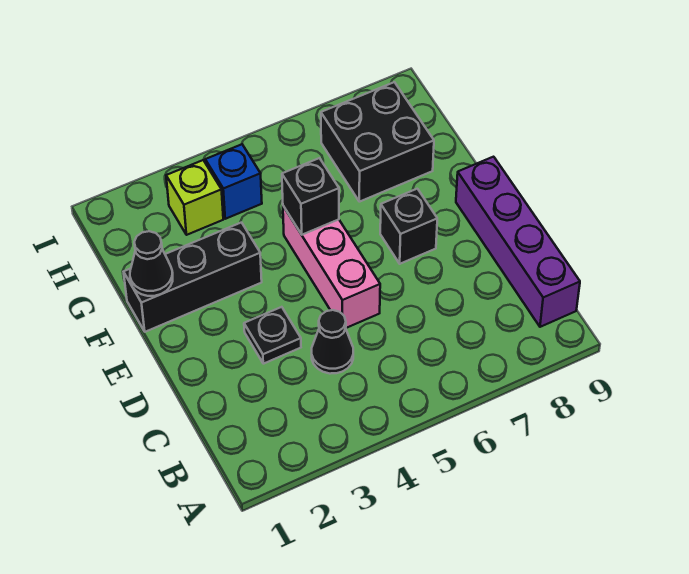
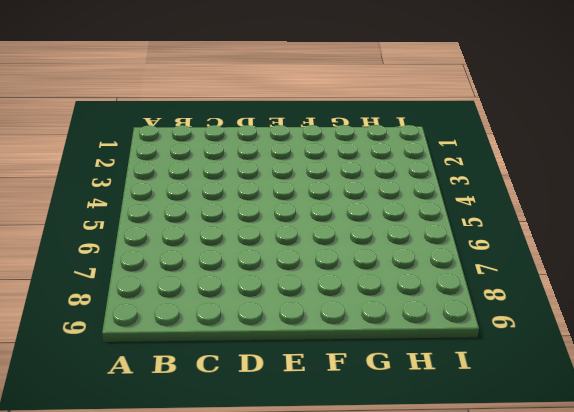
none -> purple brick B9:E9 level 1
none -> black cone C4 level 1

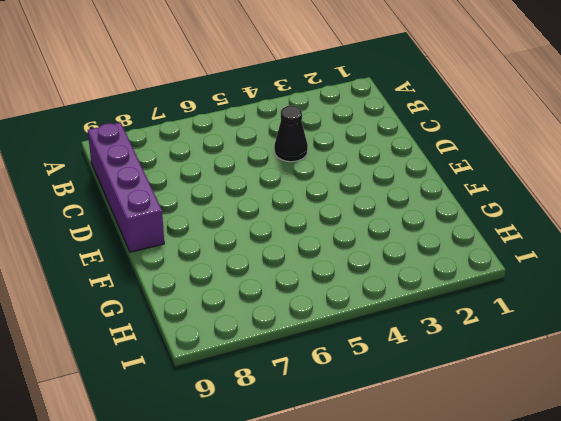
none -> black plate D3 level 1
none -> pink brick D5:F5 level 1

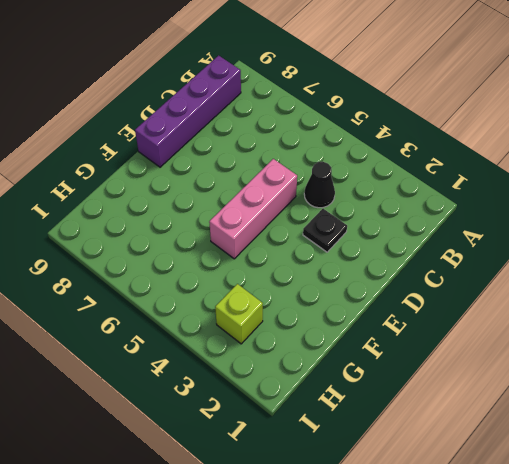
none -> black brick E7 level 1
none -> black brick F1:F3 level 1

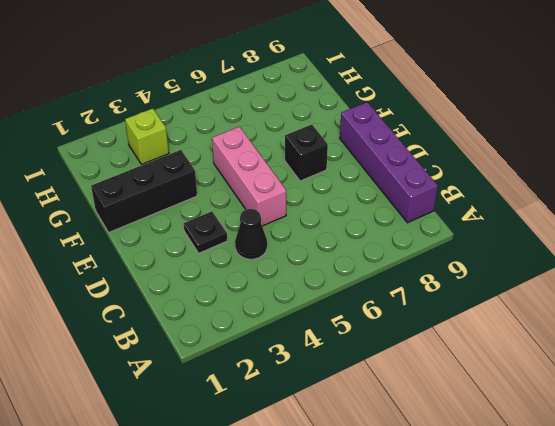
none -> black brick G7:H8 level 1
none -> blue brick H4 level 1

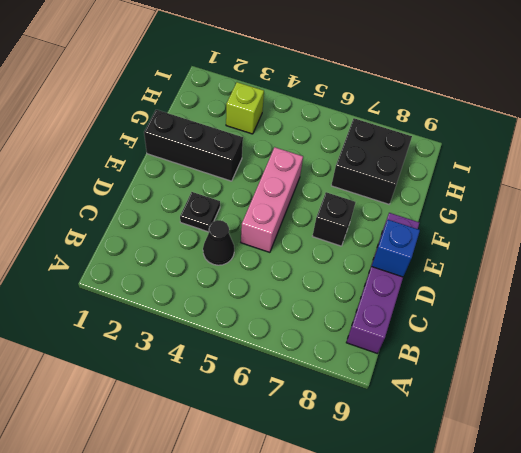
blue brick D9 level 2 -> blue brick H4 level 1
none -> black cone F1 level 2
none -> black brick F5 level 2

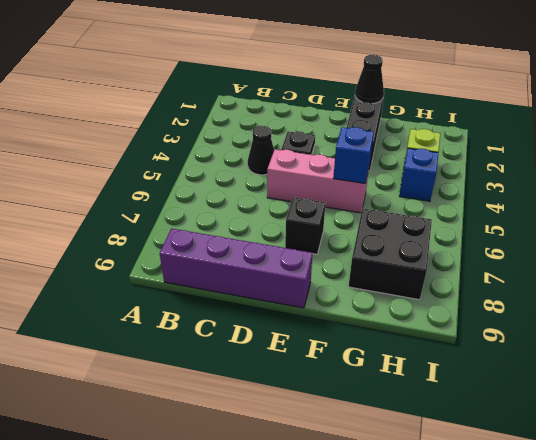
blue brick F5 level 2 -> black brick F5 level 2

